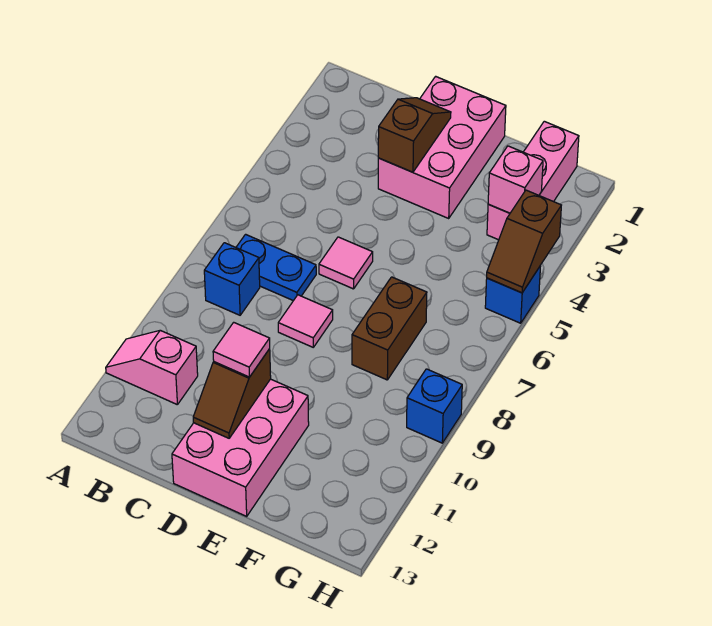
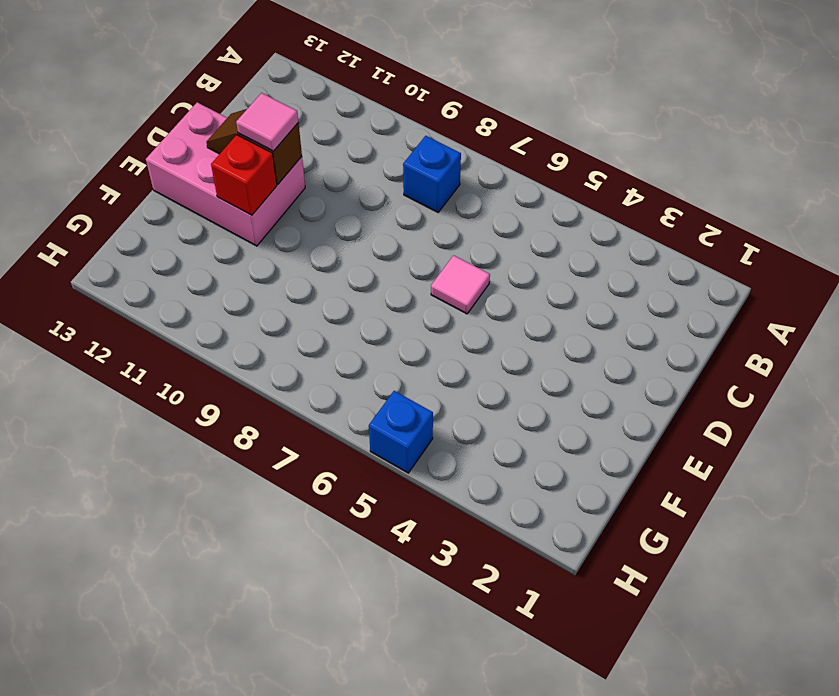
red brick E11 level 2 -> none
none -> pink slope A11:B11 level 1 top B
none -> blue plate B7:C7 level 1
none -> pink brick D1:E3 level 1

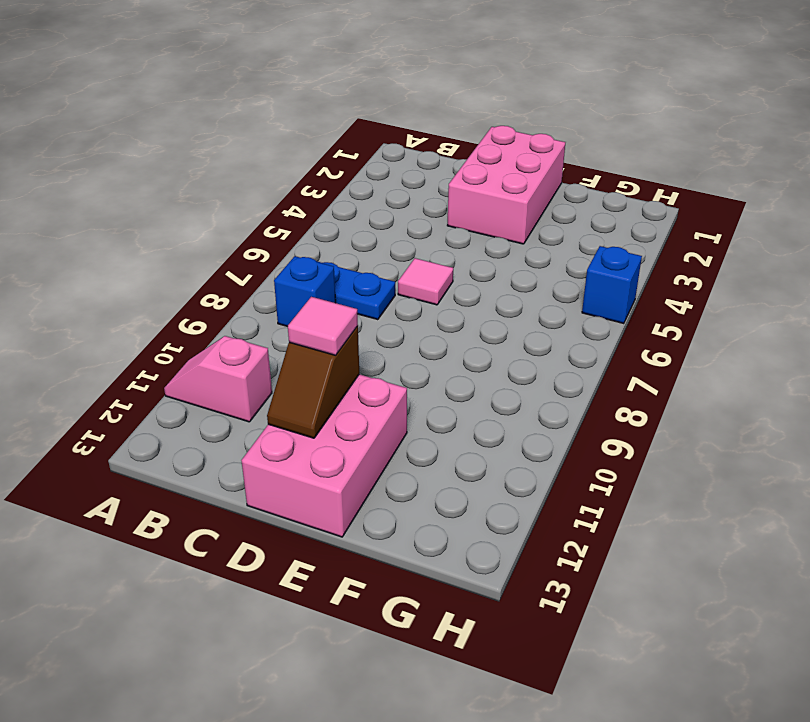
none -> pink tile D8 level 1
none -> brown brick F7:F8 level 1
none -> pink brick G1:G3 level 1

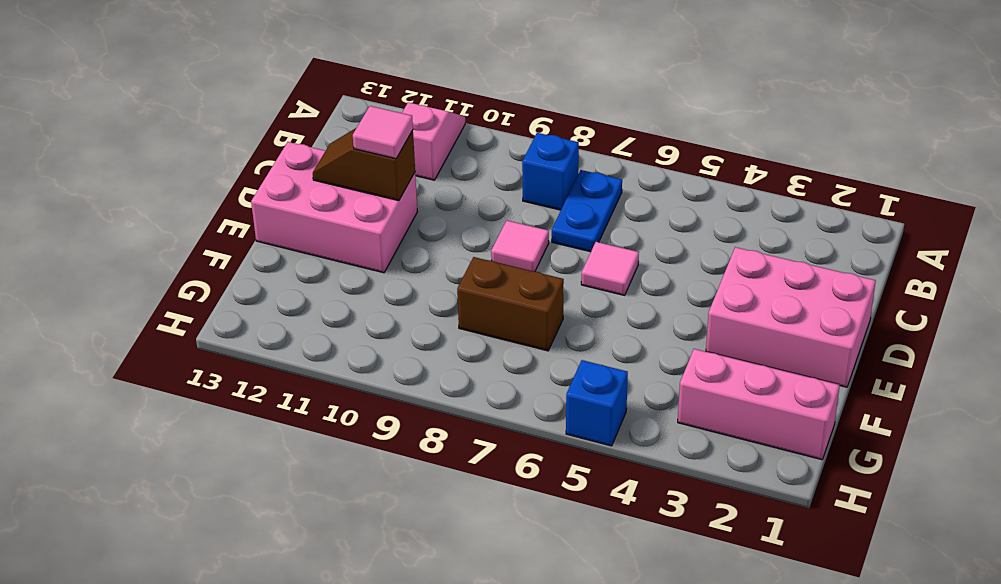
none -> blue brick H9 level 1
none -> brown slope D2:D3 level 2 top 3
none -> pink brick G3 level 2

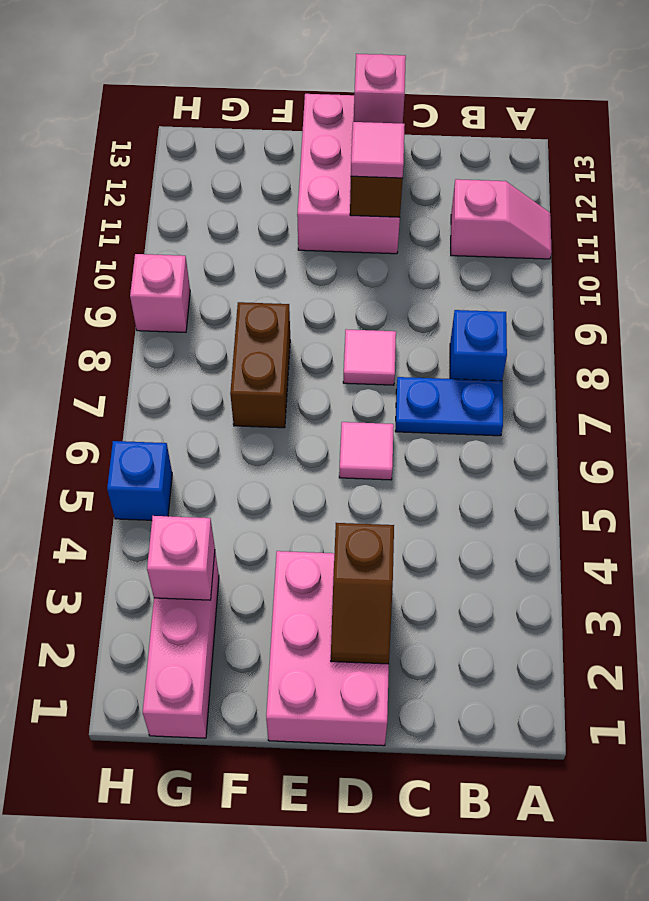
pink brick D13 level 2 -> none
pink brick H9 level 1 -> blue brick H9 level 1
none -> brown slope H4:H5 level 2 top 4

